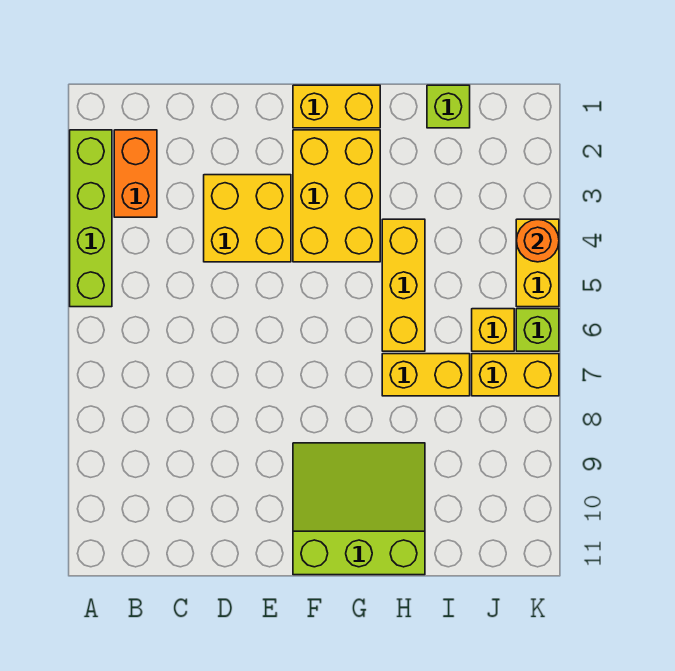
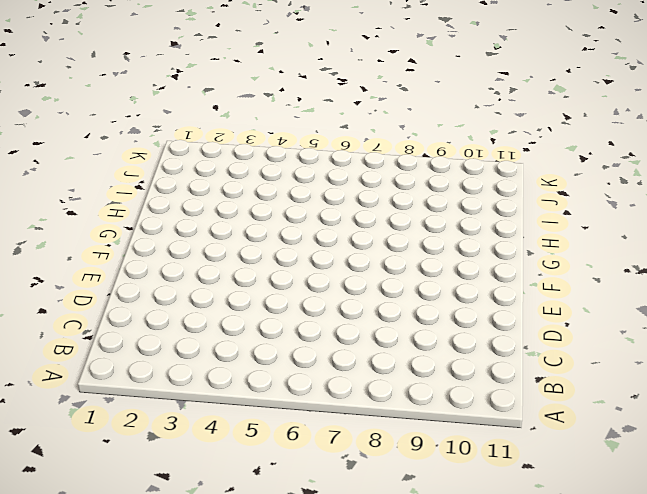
none -> lime brick A2:A5 level 1
none -> orange brick B2:B3 level 1
none -> yellow brick D3:E4 level 1

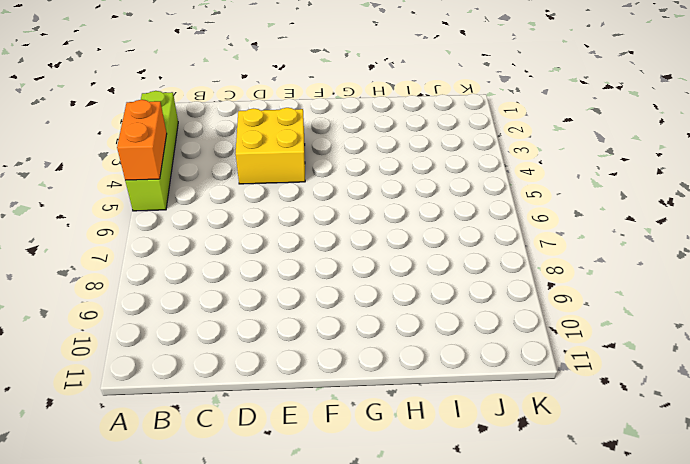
orange brick A4:A5 level 2 -> orange brick B2:B3 level 1
none -> yellow brick F1:G1 level 1
none -> yellow brick F2:G4 level 1
none -> lime slope F9:H11 level 1 top 11

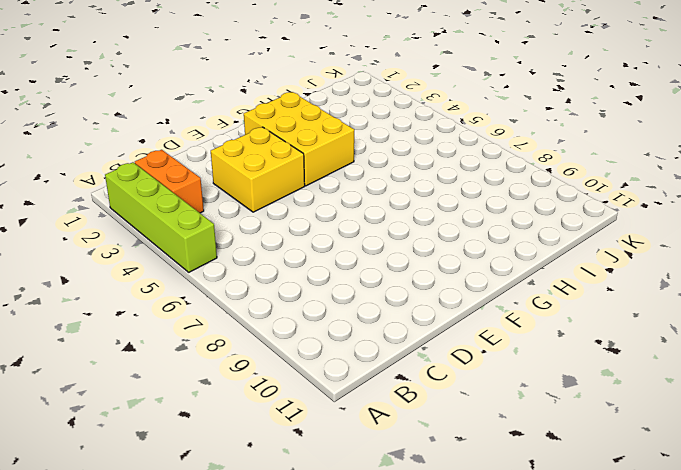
none -> yellow brick F1:G1 level 1
none -> lime slope F9:H11 level 1 top 11
none -> yellow brick H4:H6 level 1

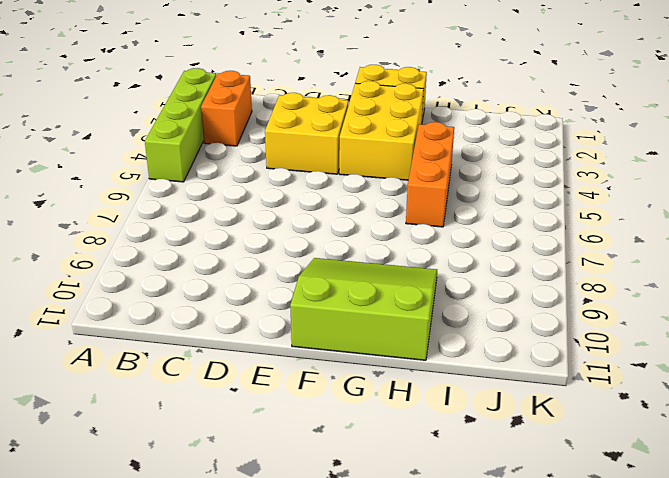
orange brick H4:H6 level 1 -> yellow brick H4:H6 level 1
none -> yellow brick H7:I7 level 1
none -> lime brick I1 level 1
none -> yellow brick J6 level 1

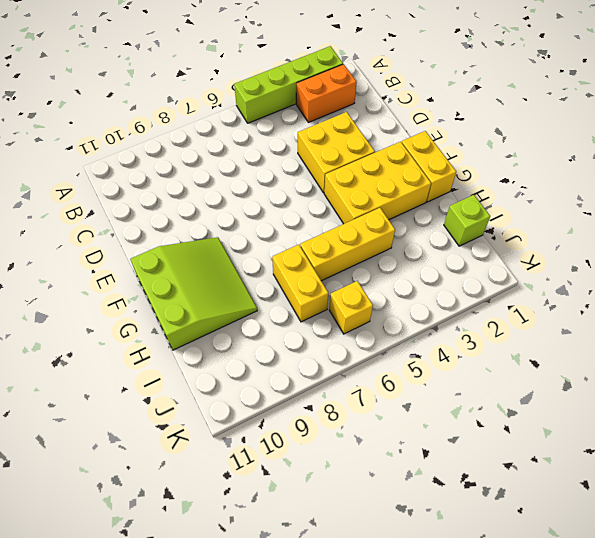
none -> yellow brick J7:K7 level 1
none -> yellow brick K4:K5 level 1
none -> lime brick K6 level 1

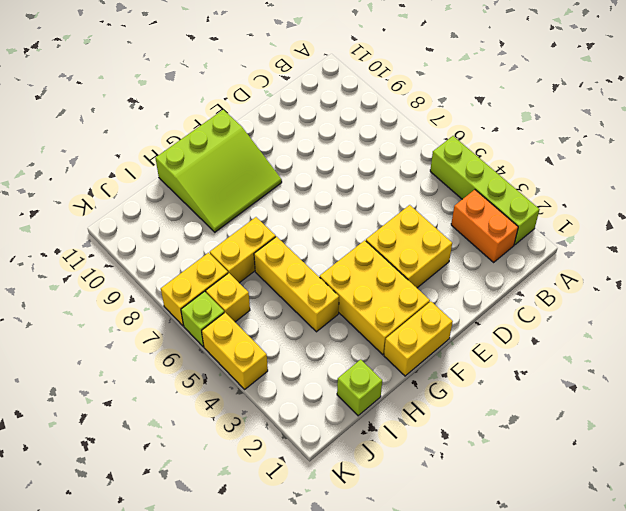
none -> orange round brick K4 level 2

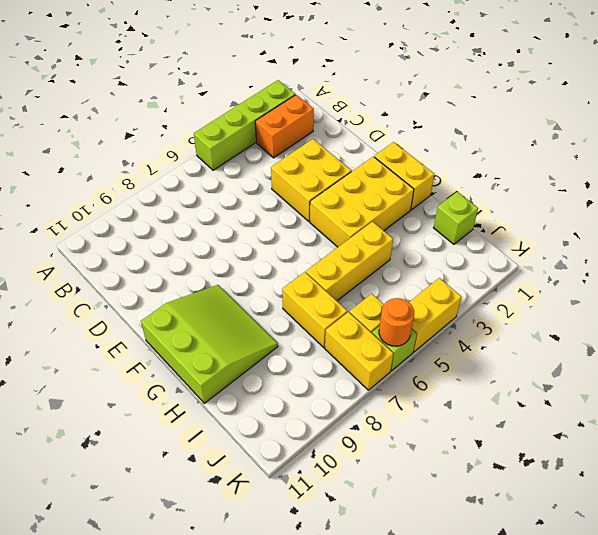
orange round brick K6 level 2 -> orange round brick K4 level 2

